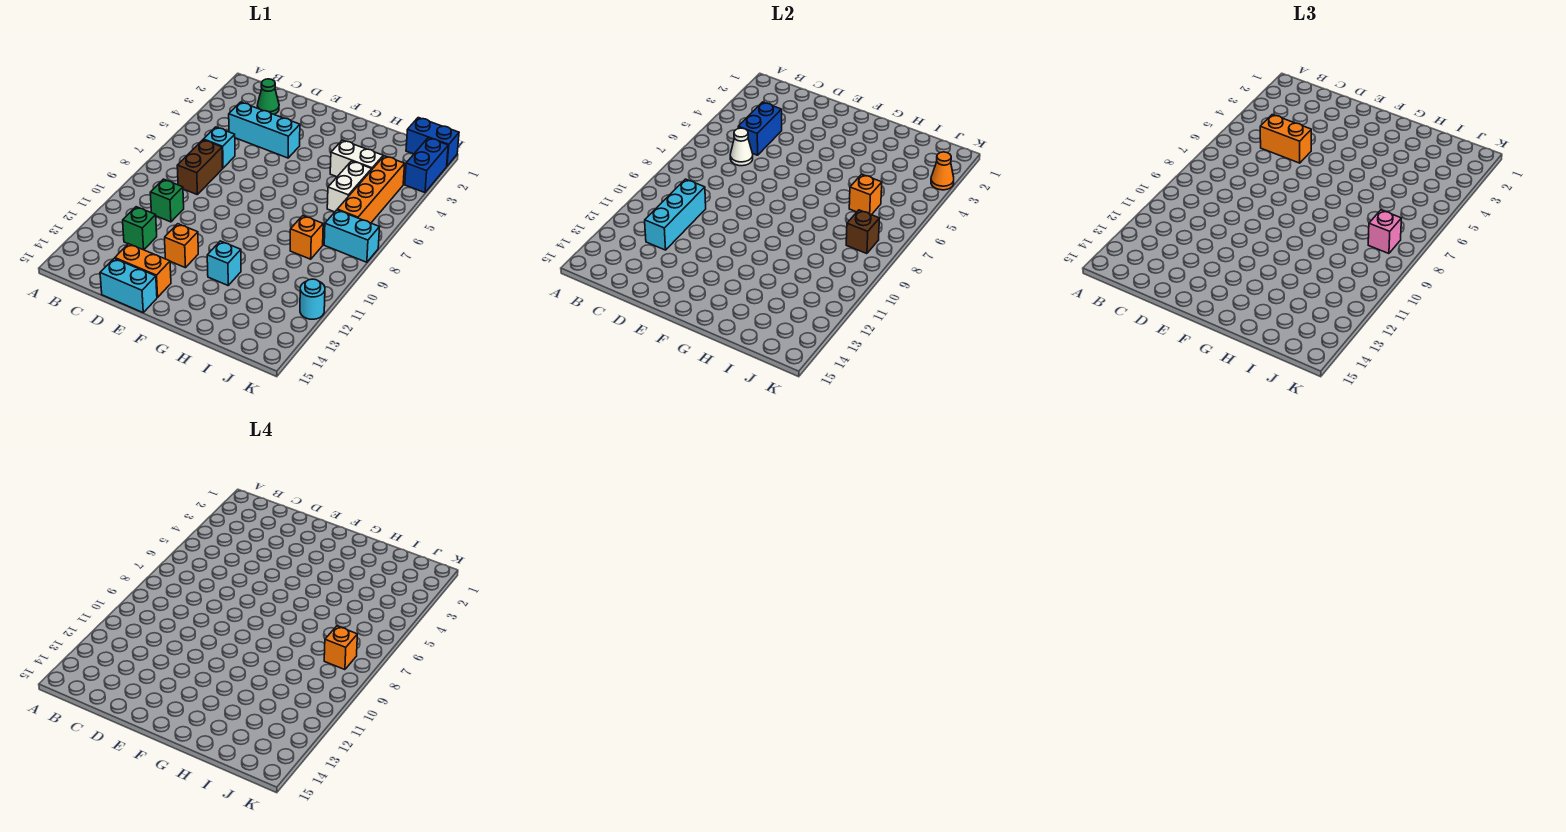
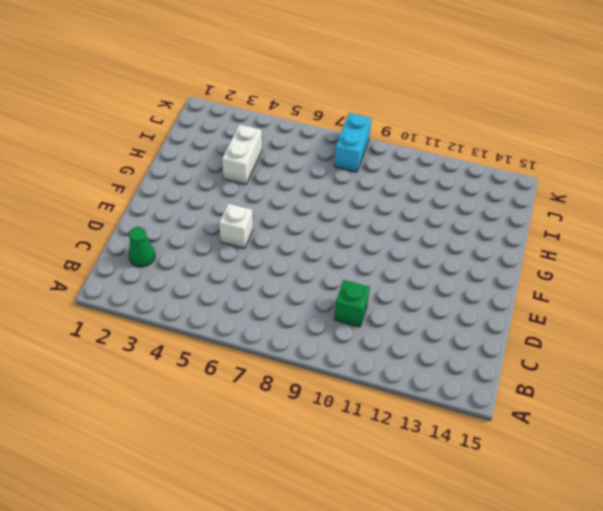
white brick E5 level 1 -> none
none -> cyan brick C4:E4 level 1
none -> cyan brick C6 level 1
none -> brown brick C7:C8 level 1

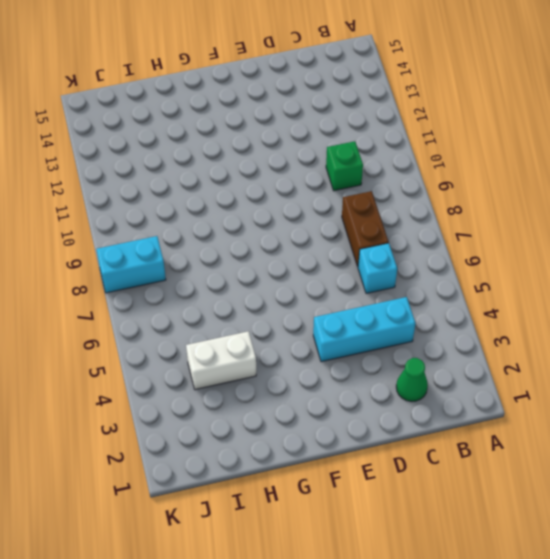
none -> green brick C12 level 1
none -> orange brick D14:E14 level 1
none -> cyan brick D15:E15 level 1

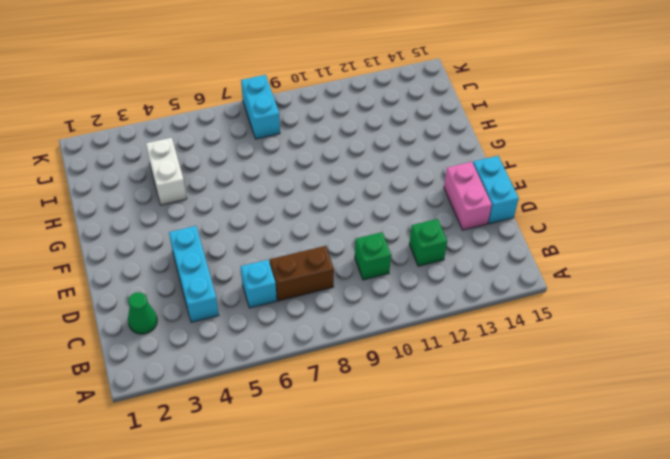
pink brick D14:E14 level 1 -> orange brick D14:E14 level 1
none -> orange brick E12 level 1
none -> cyan brick G12 level 1
none -> white brick I5:I6 level 1

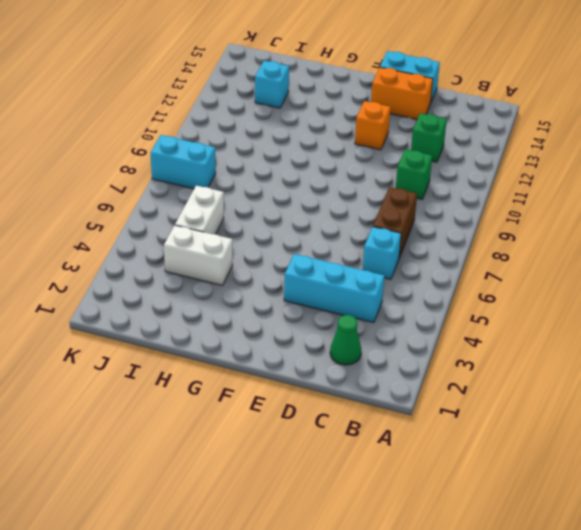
cyan brick I13 level 1 -> cyan brick G12 level 1
none -> orange brick I9 level 1
none -> blue brick J1:K1 level 1
none -> orange brick J4:J7 level 1

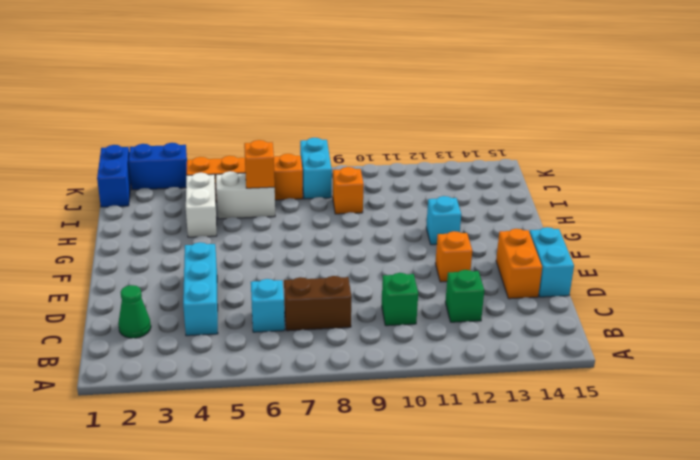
none -> cyan round brick K12 level 1
none -> blue brick C4:C5 level 2
none -> white cone C6 level 2

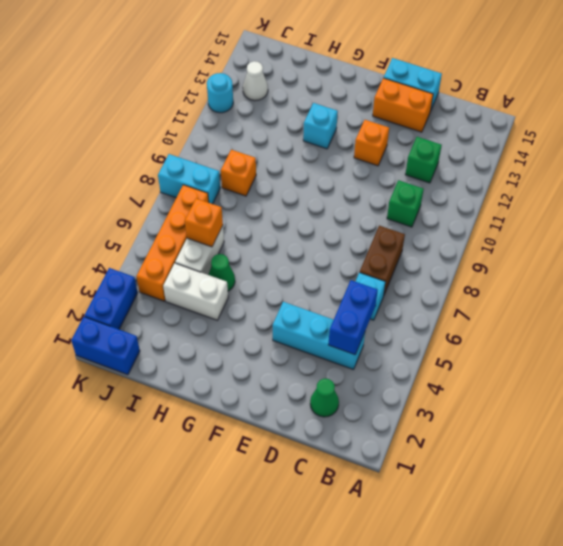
green cone H5 level 1 -> none
white cone J13 level 1 -> white cone C6 level 2
none -> cyan brick C10:C12 level 2
none -> brown brick J8 level 2
none -> orange cone K3 level 2

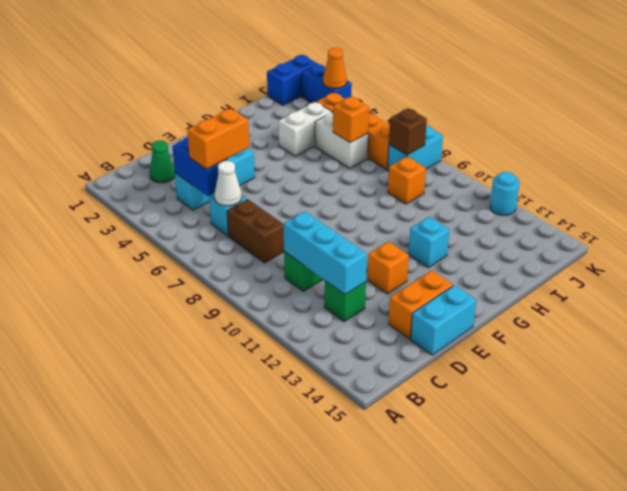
none -> pink brick J8 level 3
none -> orange brick J8 level 4

